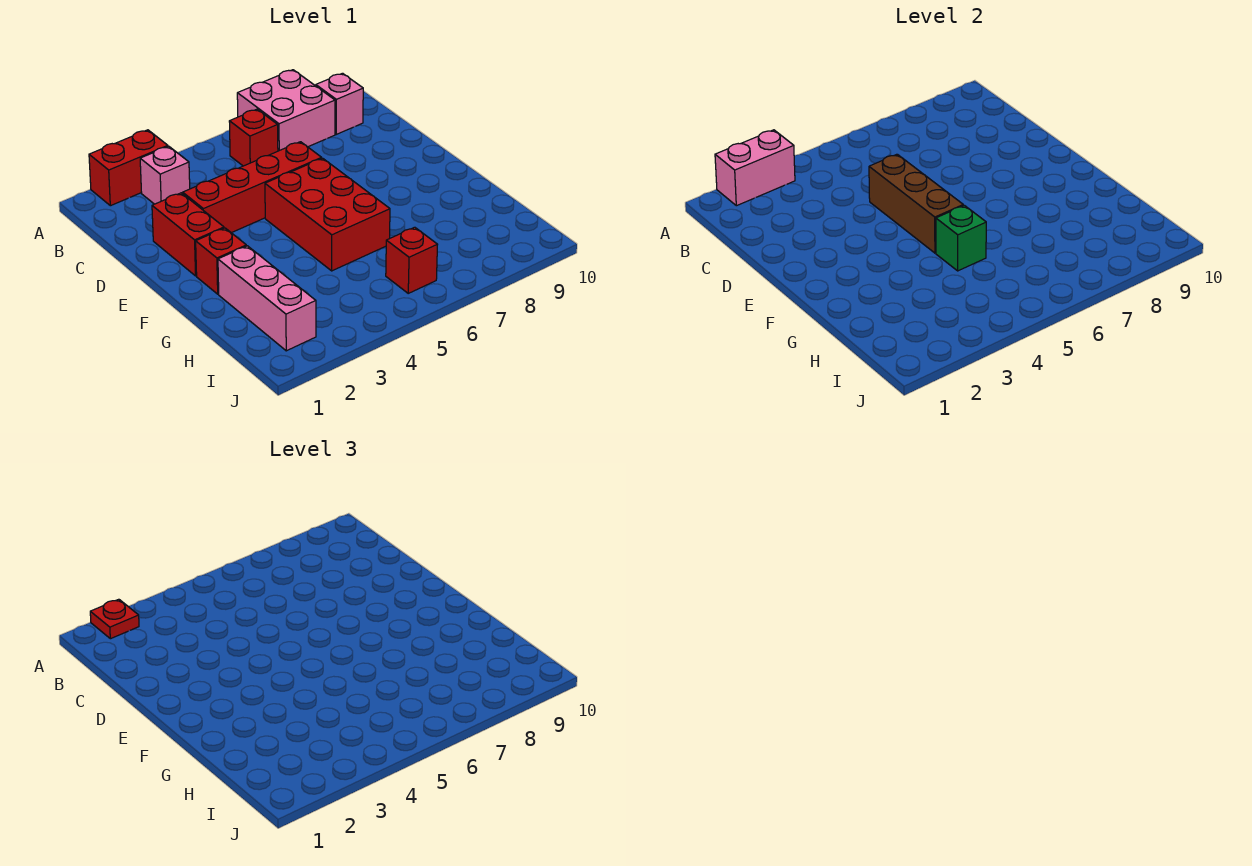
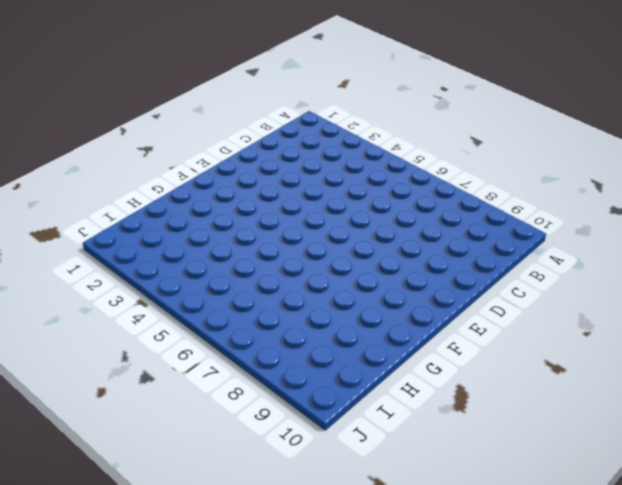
none -> red brick A2:A3 level 1
none -> pink brick A7:B8 level 1
none -> pink brick B3 level 1

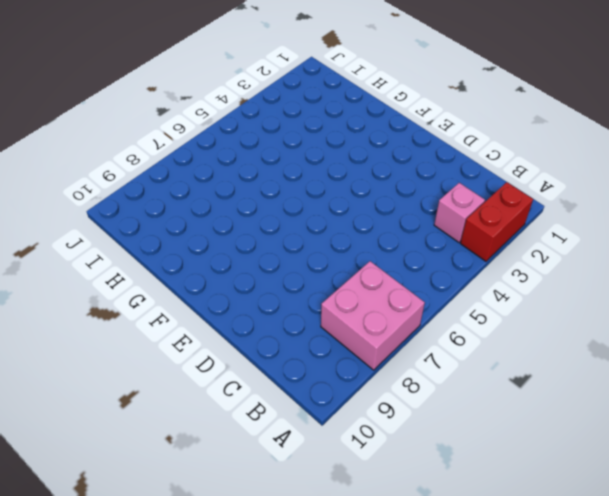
none -> red brick B6 level 1
none -> pink brick B9 level 1
none -> red brick D2:E2 level 1

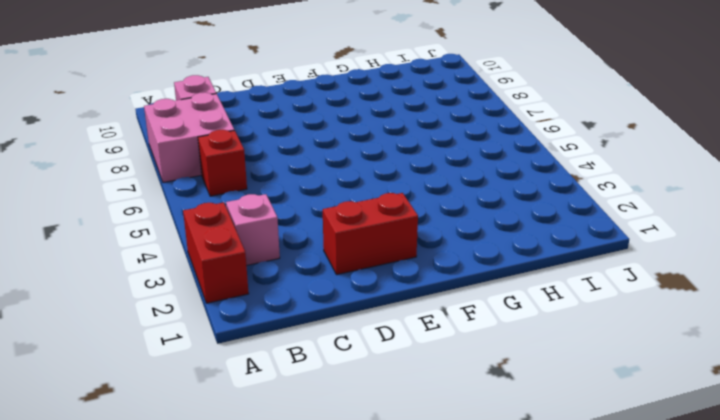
none -> red brick D3:D6 level 1
none -> red brick E5:G6 level 1
none -> red brick F2 level 1

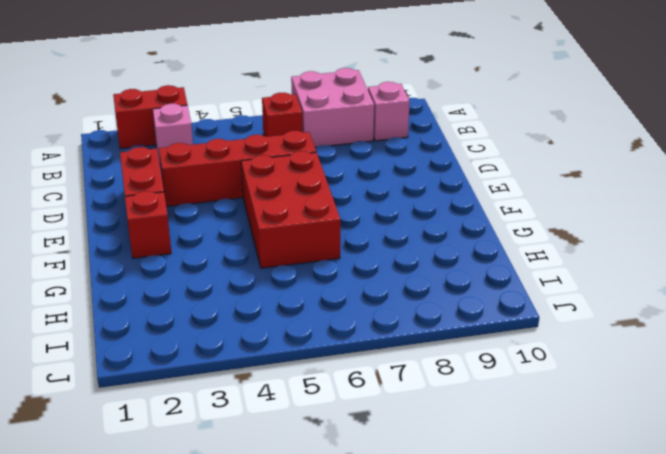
none -> pink brick G2:I2 level 1
none -> red brick I6 level 1
none -> pink brick A2:A3 level 2

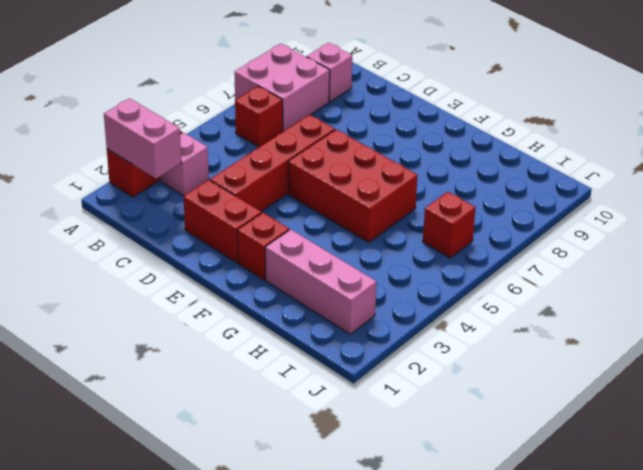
pink brick A2:B2 level 2 -> pink brick A2:A3 level 2
none -> brown brick D5:F5 level 2
none -> green brick G5 level 2
none -> red plate A2 level 3

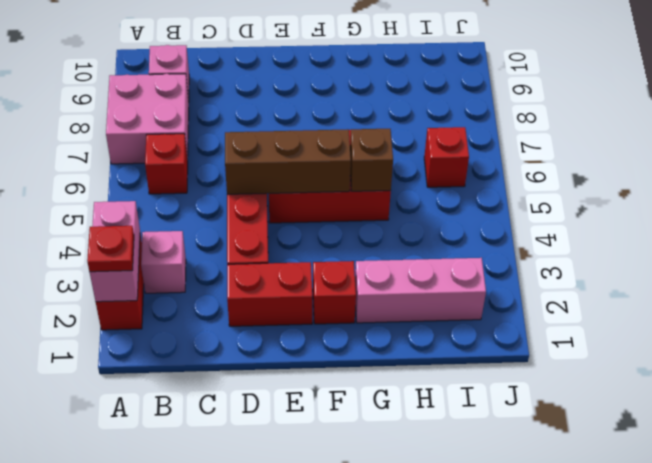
brown brick G5 level 2 -> green brick G5 level 2

